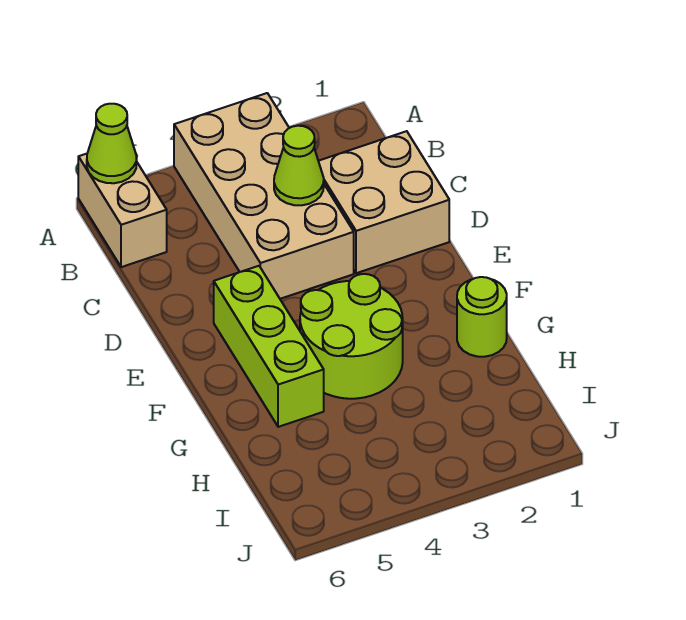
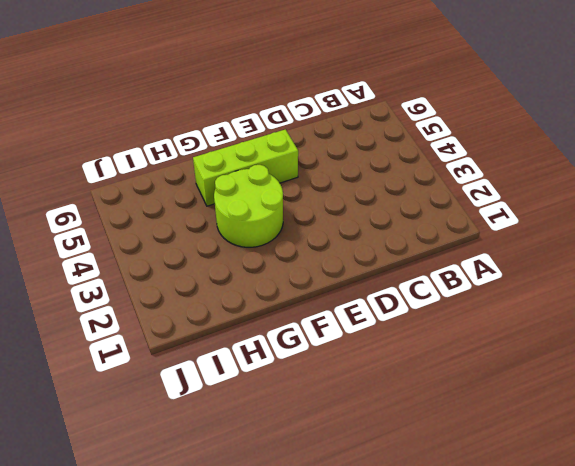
none -> tan brick A3:D4 level 1
none -> tan brick A6:B6 level 1

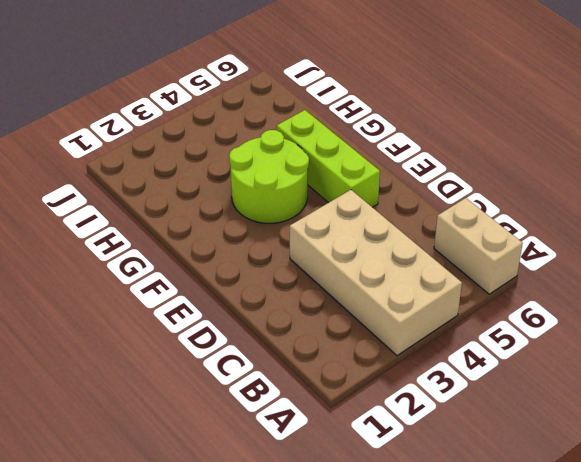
none -> tan brick C1:D2 level 1
none -> lime round brick G1 level 1

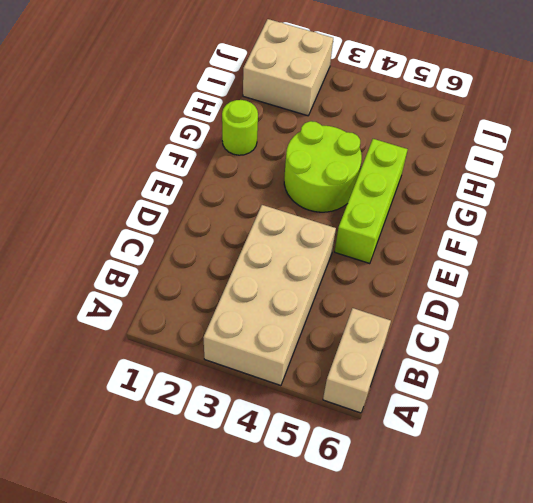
tan brick I1:J2 level 1 -> tan brick C1:D2 level 1
none -> lime cone A6 level 2
none -> lime cone C3 level 2

